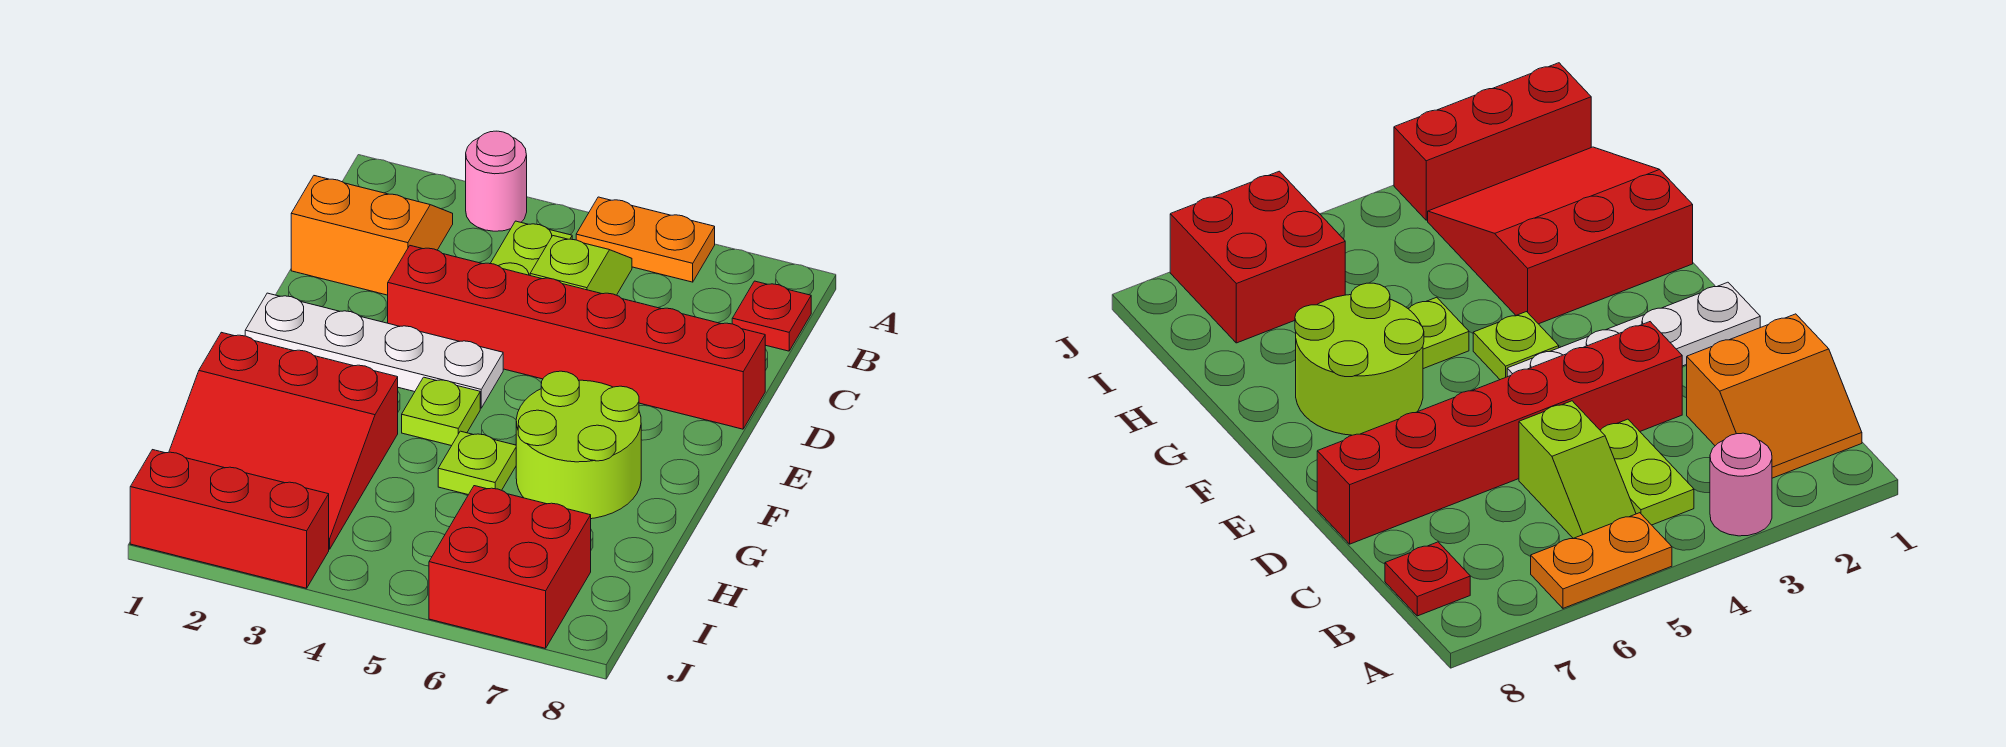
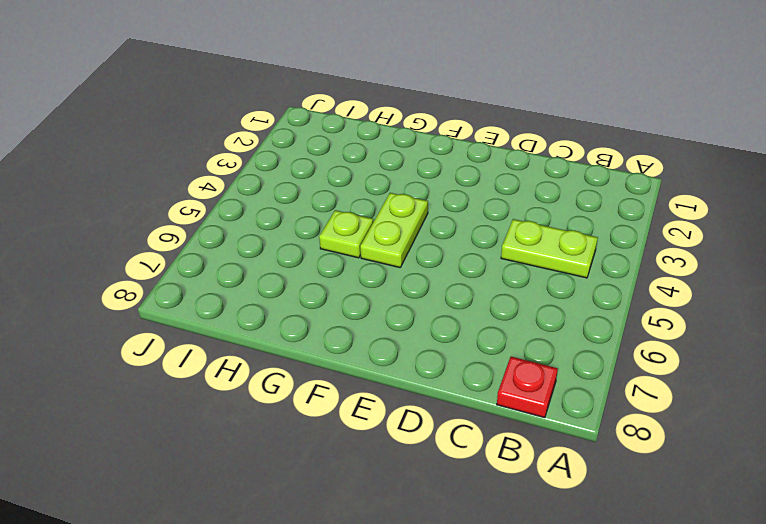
lime plate F4:F5 level 1 -> lime plate F4 level 1
none -> pink round brick A3 level 1
none -> orange plate A5:A6 level 1
none -> orange slope B1:C2 level 1 top C

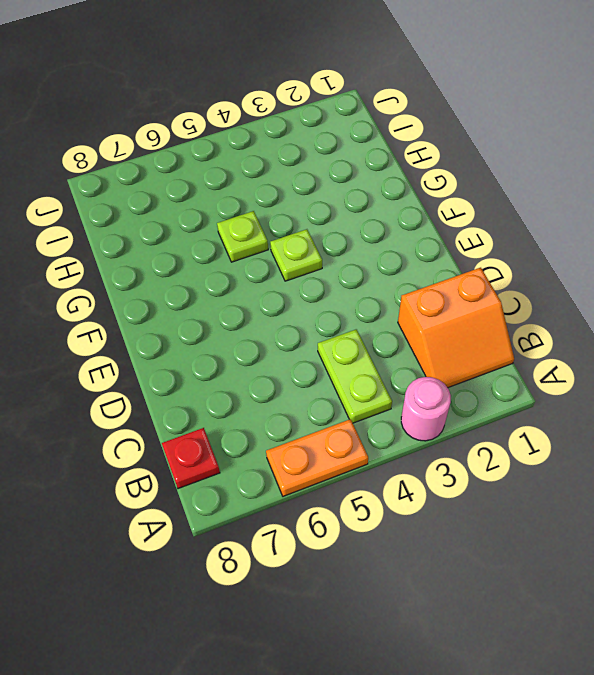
none -> lime slope B5:C5 level 1 top C
none -> red brick D3:D8 level 1
none -> white plate E1:E4 level 1

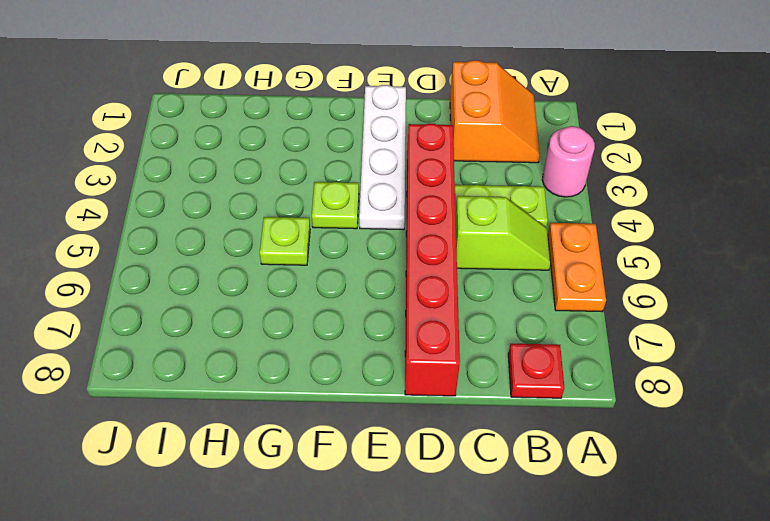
none -> lime round brick F6:G7 level 1
none -> red slope G1:I3 level 1 top G
none -> red brick I6:J7 level 1

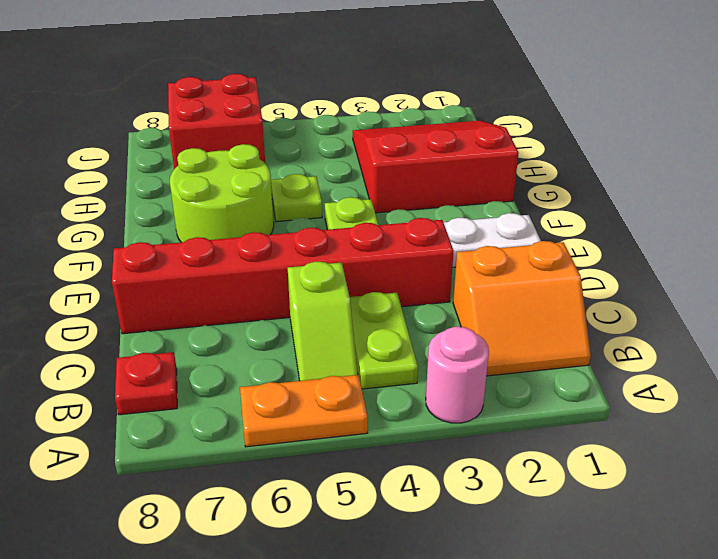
none -> red brick J1:J3 level 1

